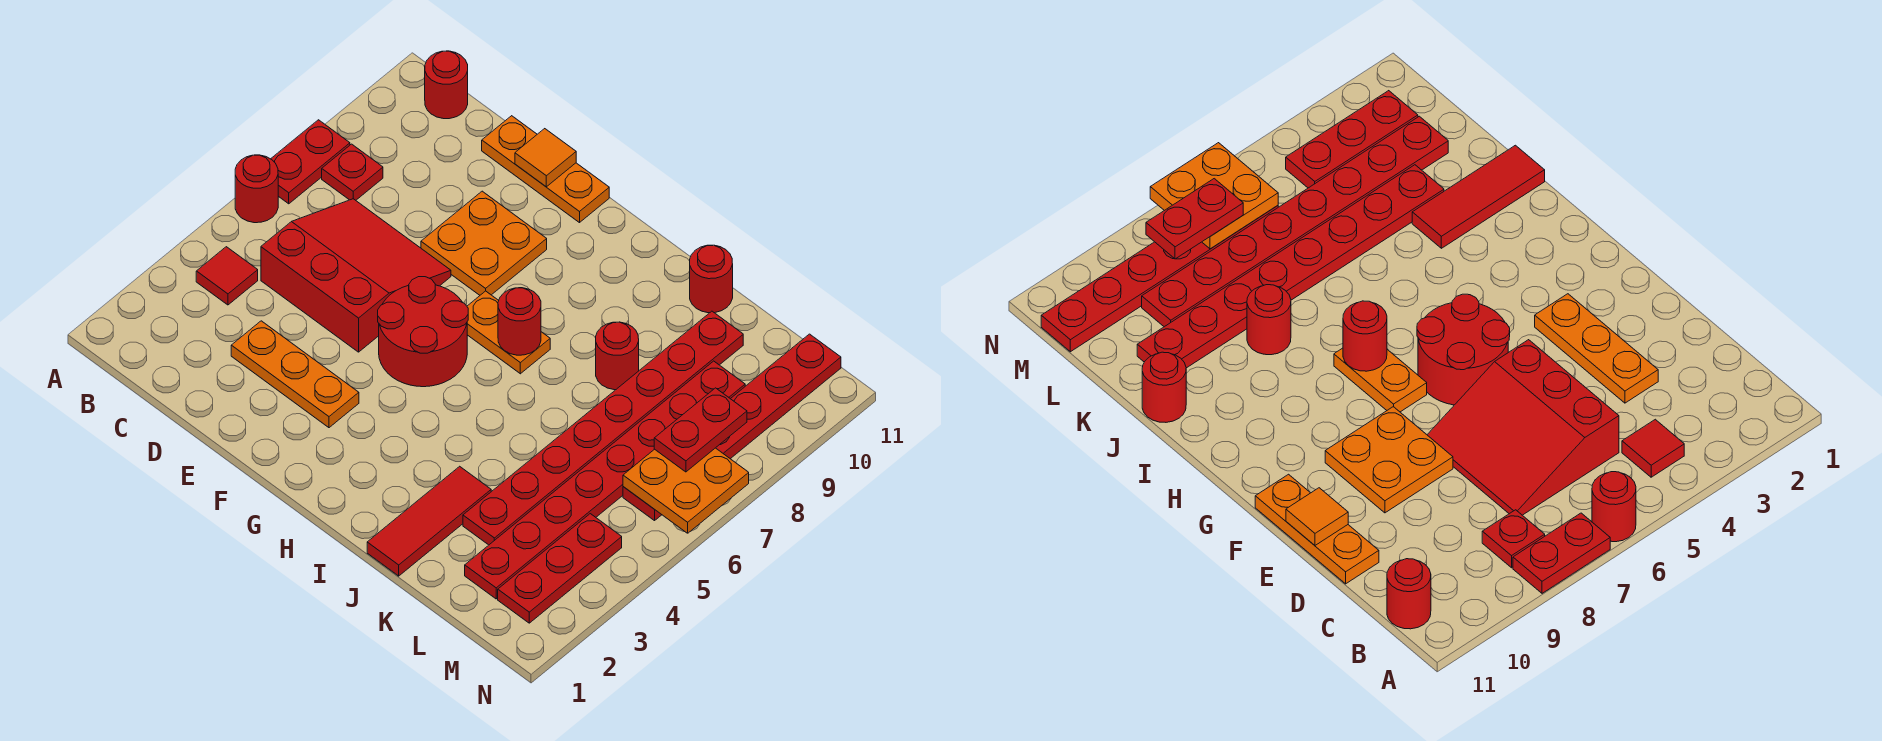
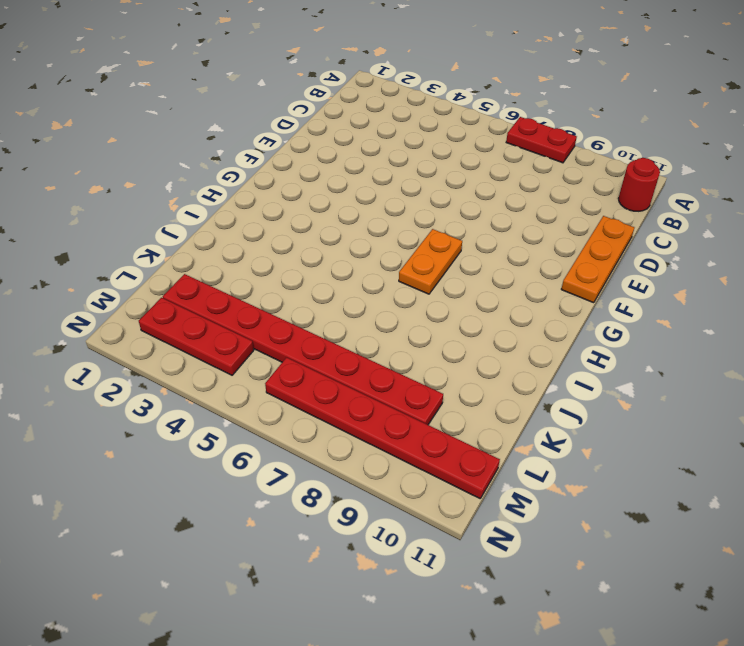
none -> red round brick A6 level 1
none -> red tile B4 level 1
none -> red plate B8 level 1

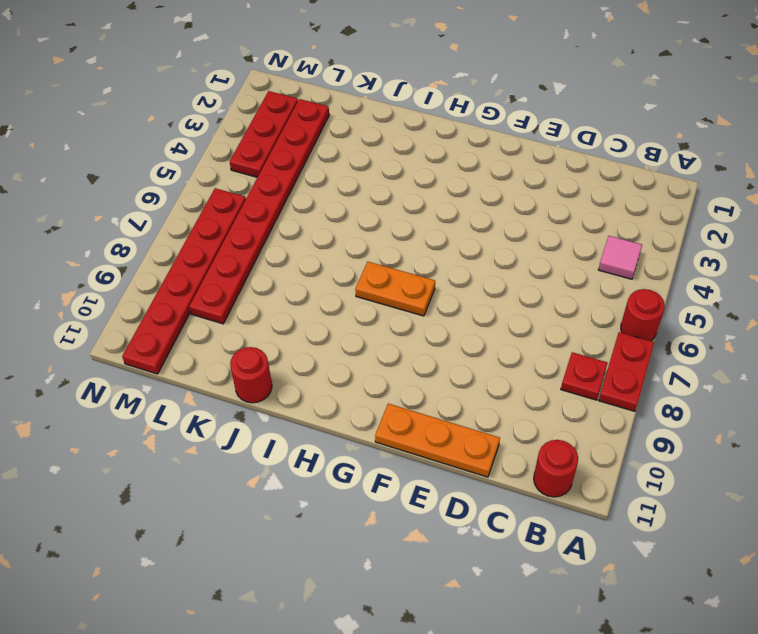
pink tile B4 level 1 -> red tile B4 level 1
none -> red slope C5:E7 level 1 top 5
none -> orange plate D3:F3 level 1
none -> orange plate E8:F9 level 1

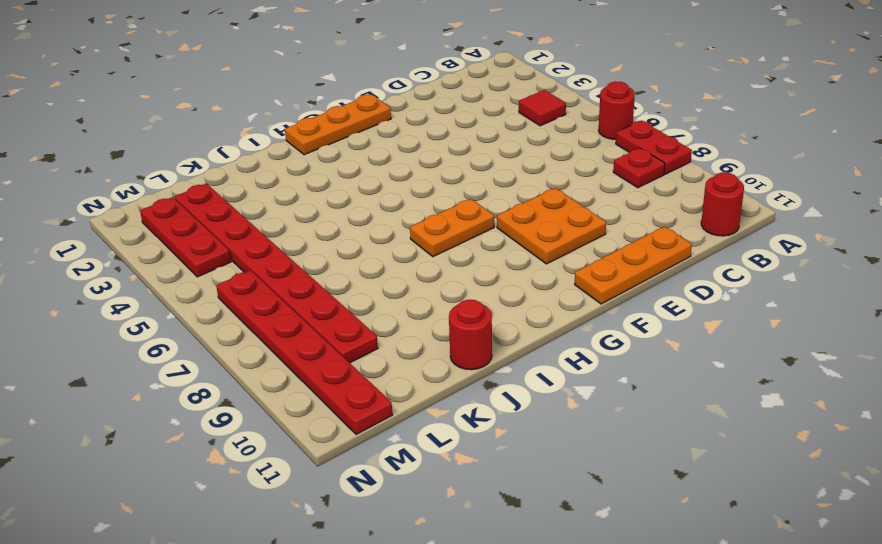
orange plate F1:H1 level 1 -> orange plate D3:F3 level 1
none -> red slope C5:E7 level 1 top 5
none -> red round brick F5:G6 level 1
none -> red tile J1:J3 level 1

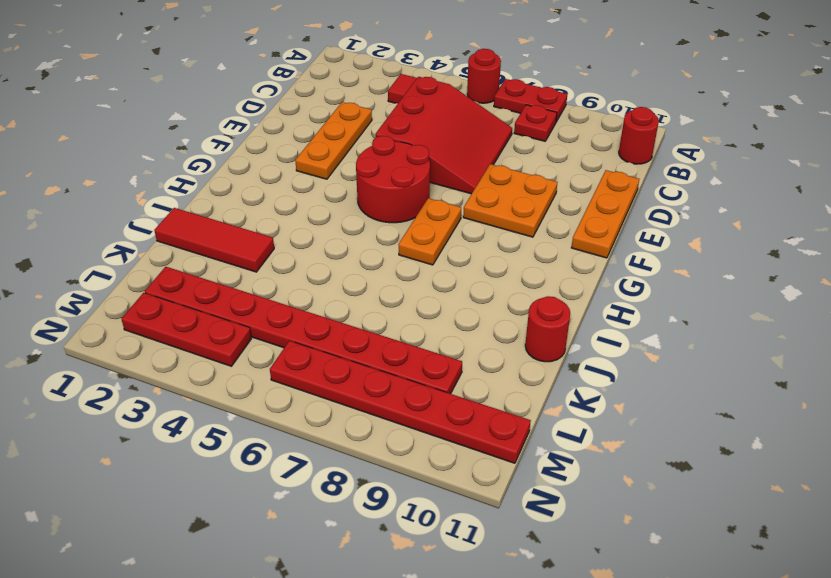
none -> red round brick J8 level 1
none -> red plate K3:K10 level 1
none -> orange tile E11 level 2

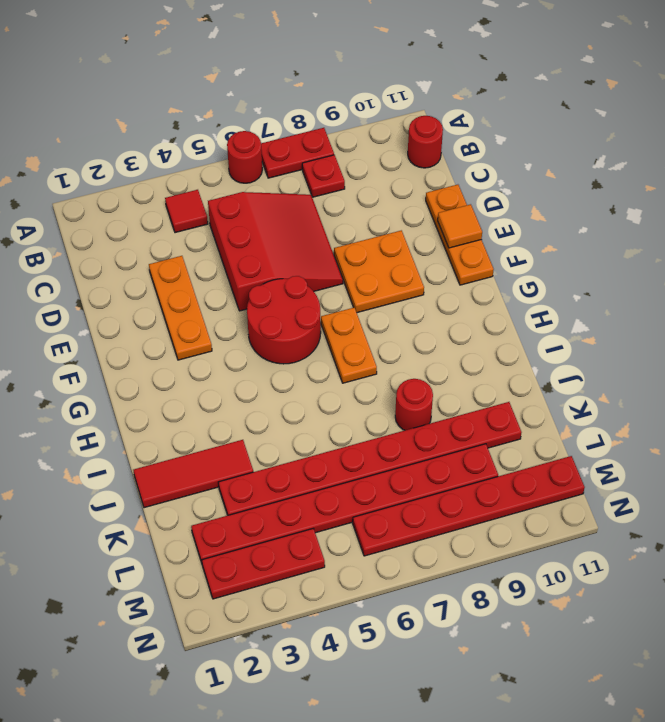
none -> red round brick J11 level 1
none -> red round brick H7 level 2
none -> orange plate M6:N7 level 2

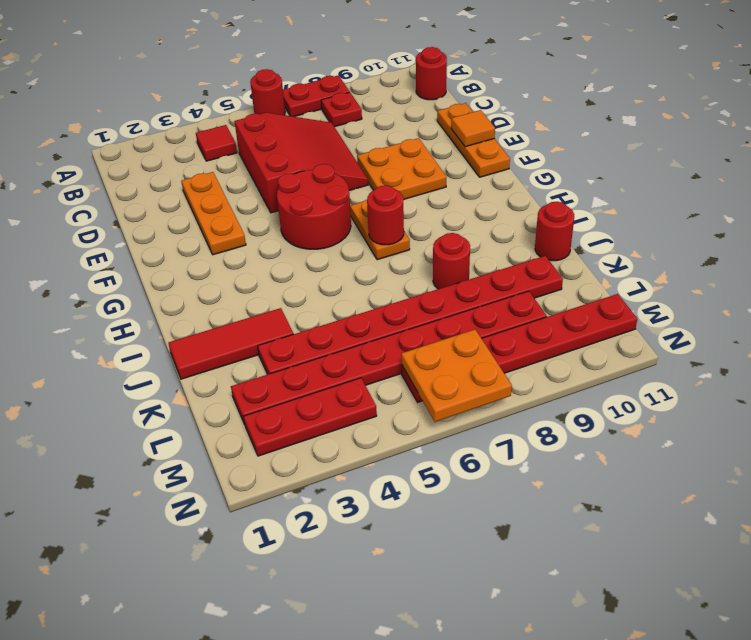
none -> red plate M7:M8 level 3

